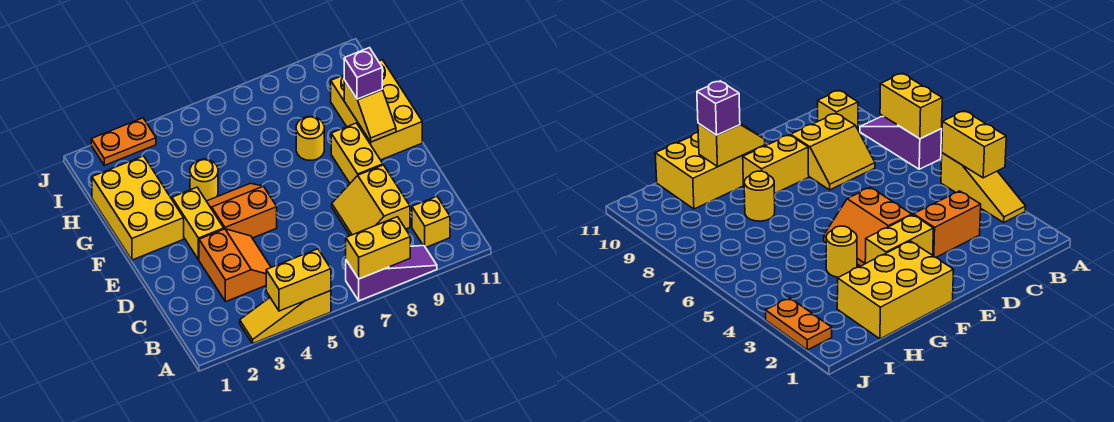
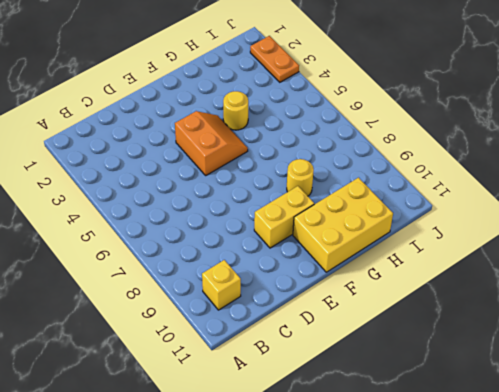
none -> yellow slope A3:A5 level 1 top 5
none -> purple slope A7:A9 level 1 top 7
none -> orange slope C3:D4 level 1 top 3

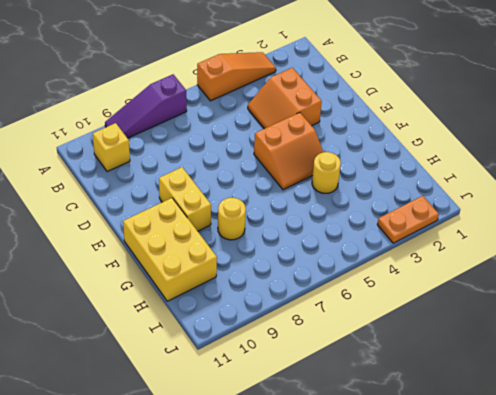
orange slope A3:A5 level 1 top 5 -> yellow slope A3:A5 level 1 top 5
none -> yellow slope C8:D9 level 1 top 9
none -> yellow brick E3:F3 level 1
none -> yellow brick F1:H2 level 1

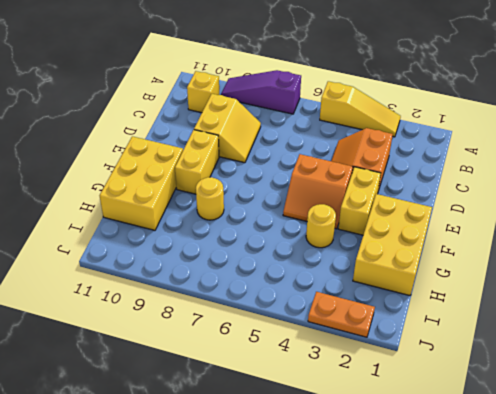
none -> yellow brick A4:A5 level 2
none -> yellow brick A7:A8 level 2
none -> yellow slope F10:G10 level 2 top G

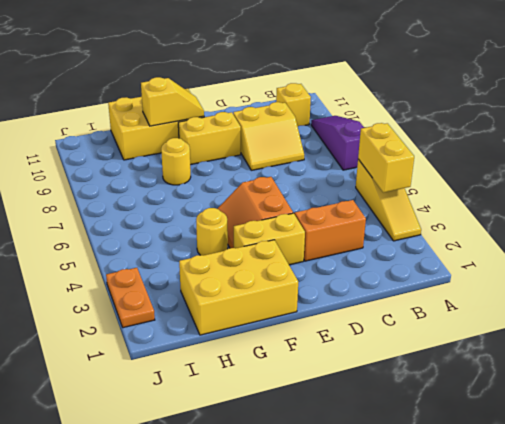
none -> yellow brick A7:A8 level 2
none -> purple brick G10 level 3

